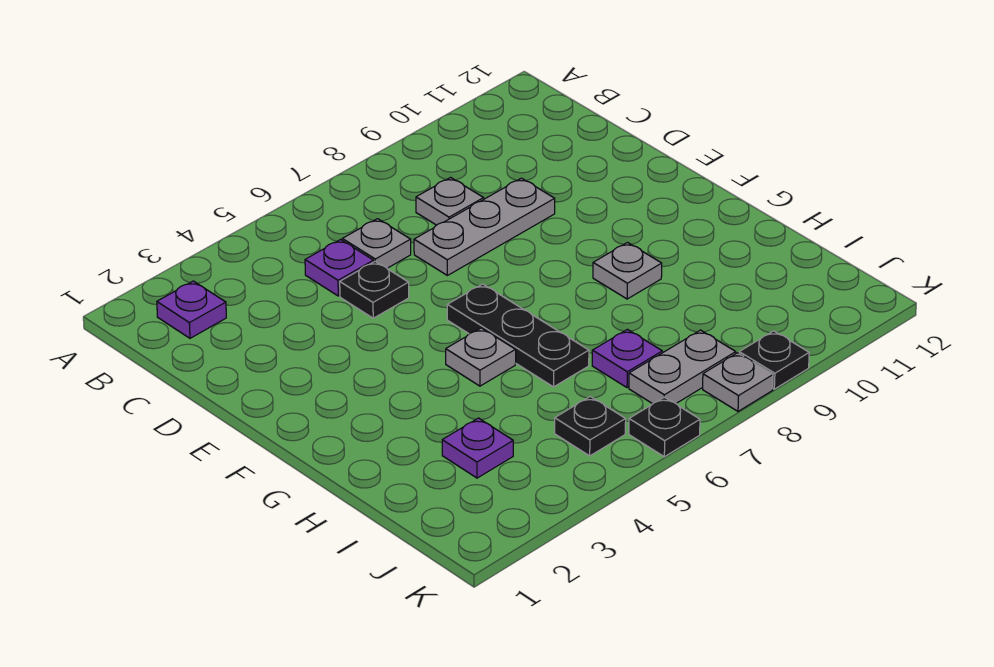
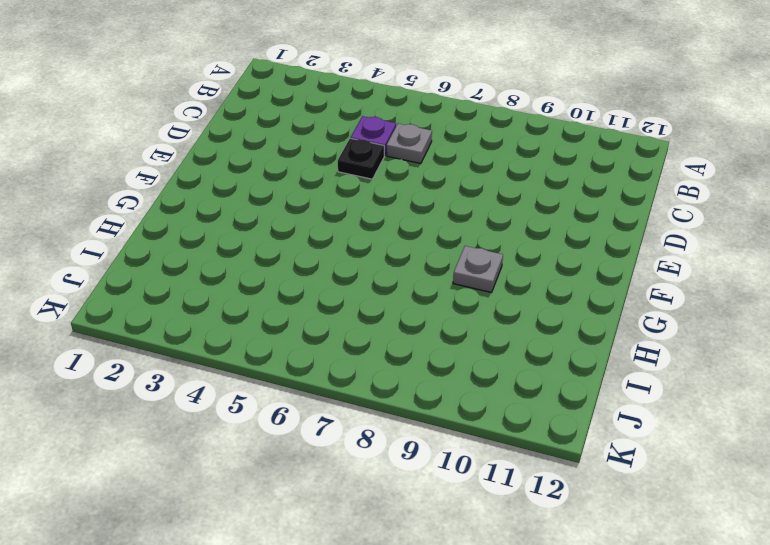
none -> purple plate B2 level 1
none -> grey plate C8 level 1
none -> grey plate D7:D9 level 1

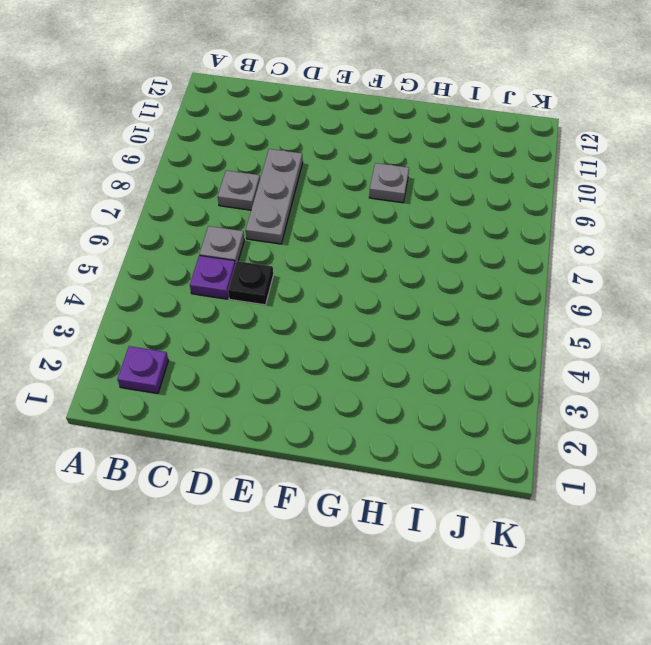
none -> black plate F6:H6 level 1
none -> grey plate G5 level 1
none -> purple plate I3 level 1

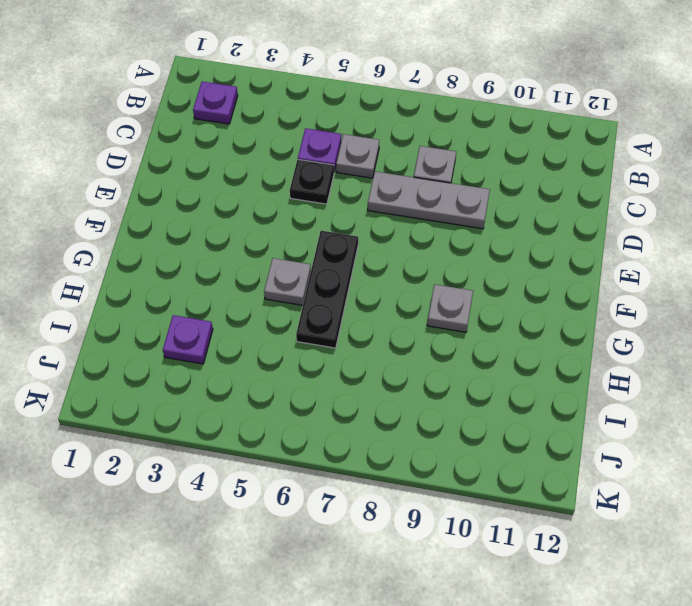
none -> purple plate I7 level 1
none -> black plate J5 level 1
none -> grey plate J7:J8 level 1

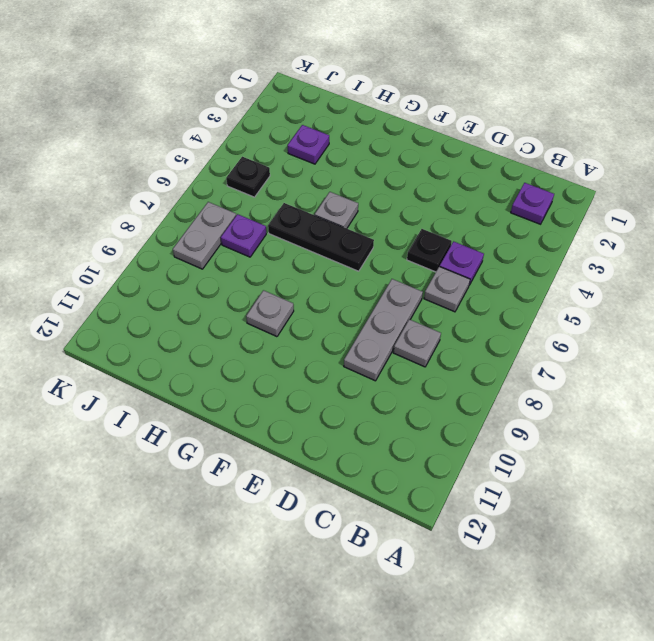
none -> black plate K6 level 1
none -> grey plate K8 level 1
none -> black plate K9 level 1

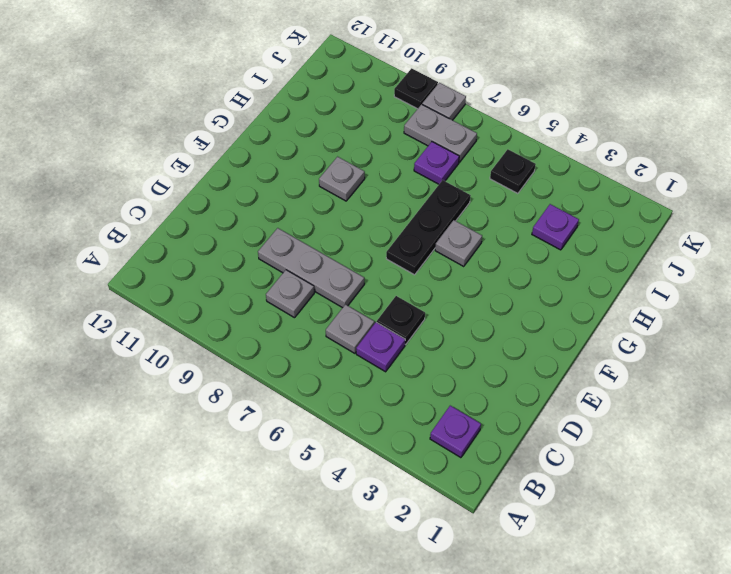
none -> black plate K6 level 1

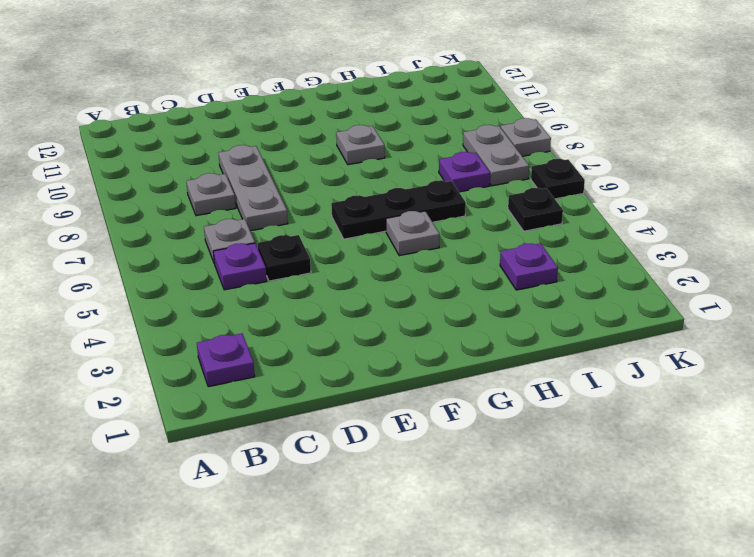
none -> black plate K9 level 1

